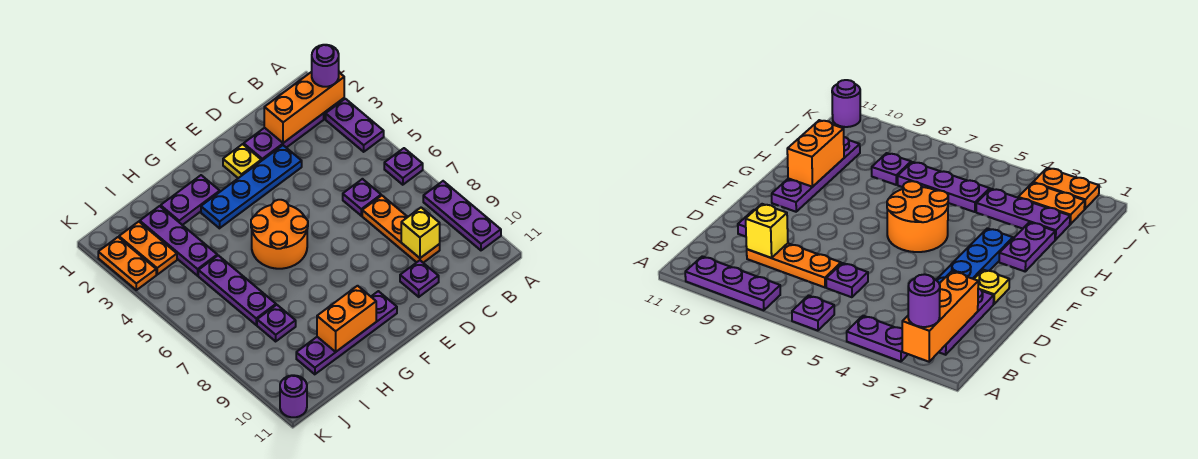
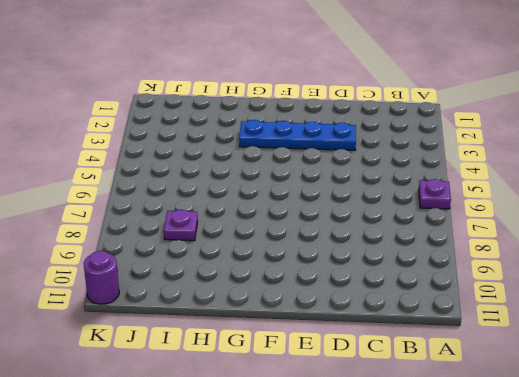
none -> purple plate A3:A4 level 1
none -> purple plate A8:A10 level 1
none -> purple plate B2:D2 level 1

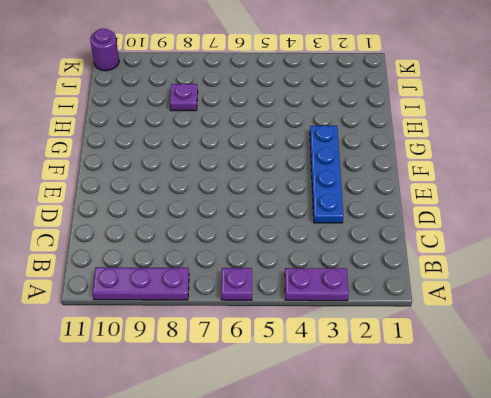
none -> purple plate B2:D2 level 1
none -> purple plate C6 level 1
none -> orange plate C7:C9 level 1

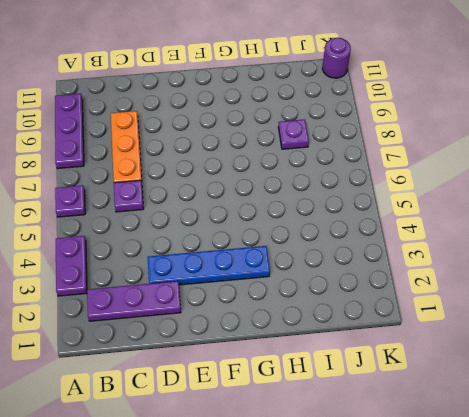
none -> purple plate D10 level 1
none -> yellow plate E2 level 1
none -> orange round brick F5:G6 level 1

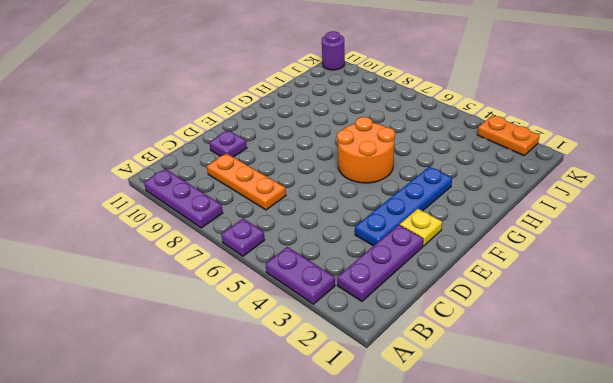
none -> purple plate C6 level 1
none -> purple plate F10:I10 level 1
none -> purple plate G2:H2 level 1

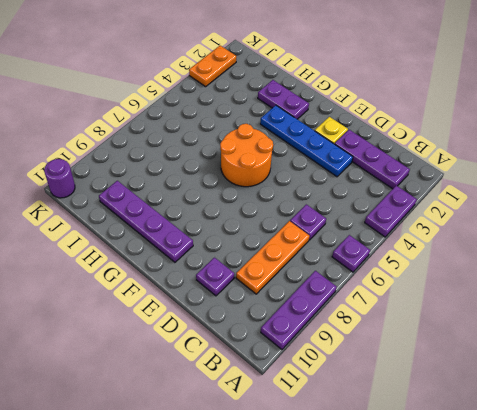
none -> purple plate I2:I4 level 1
none -> purple plate I5:I7 level 1
none -> purple plate I8 level 1

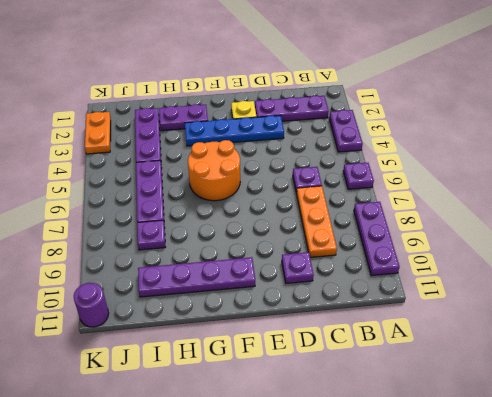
none -> orange plate J2:J3 level 1
none -> orange brick A2:C2 level 2
none -> yellow brick C9 level 2

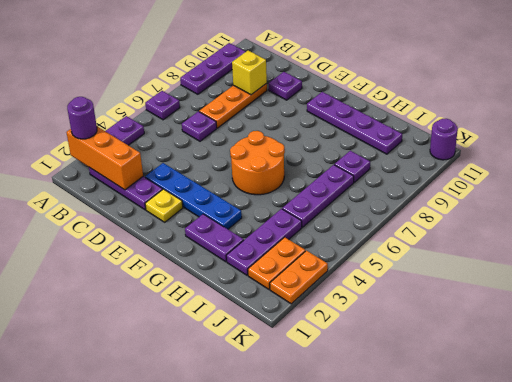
none -> orange brick G10:H10 level 2

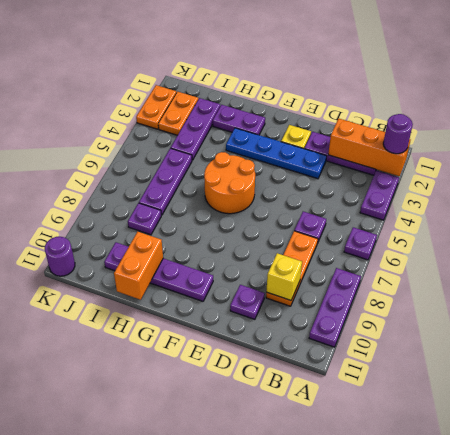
orange brick H10:H11 level 2 -> orange brick G10:H10 level 2

